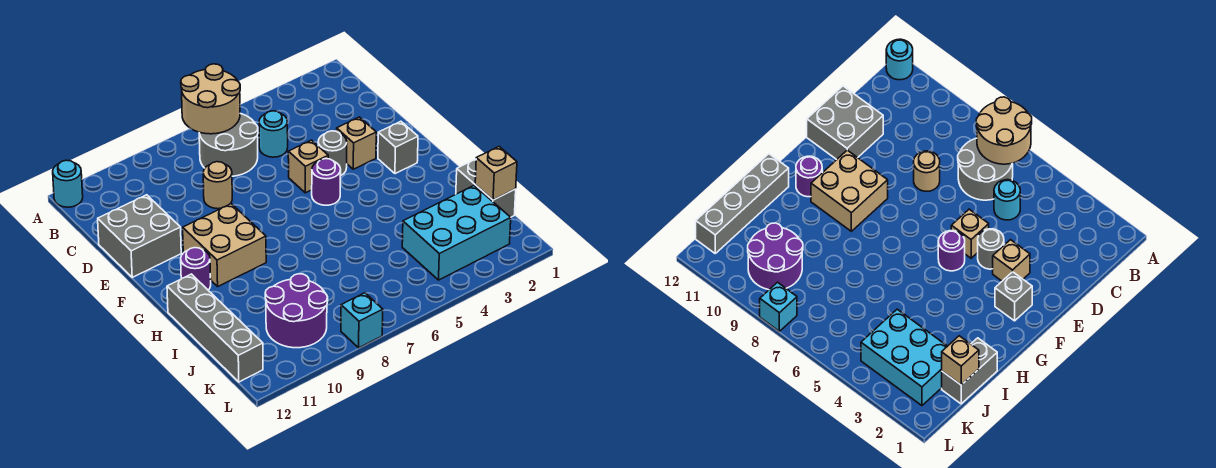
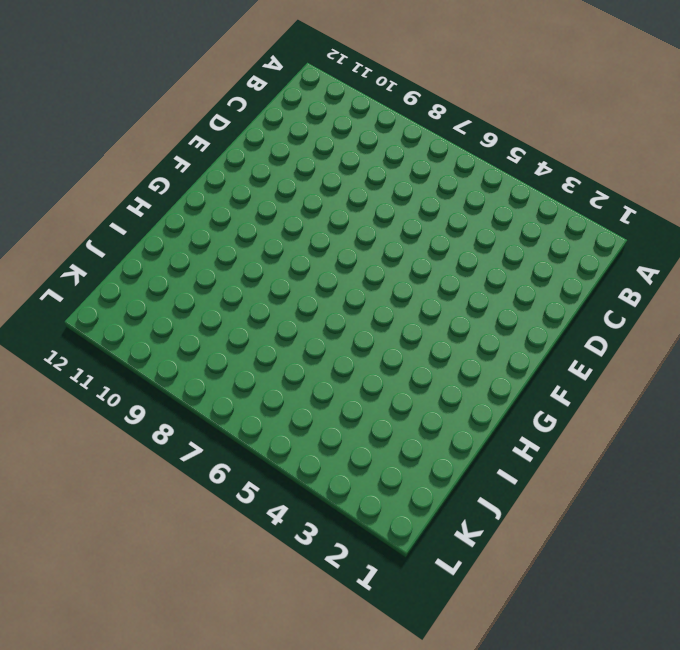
none -> cyan round brick A12 level 1
none -> grey round brick B6:C7 level 1
none -> cyan round brick C5 level 1

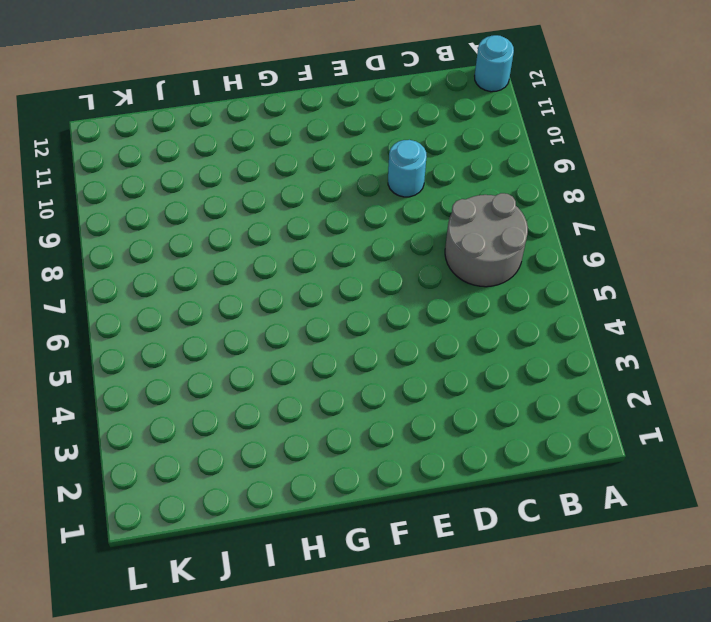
cyan round brick D9 level 1 -> cyan round brick C5 level 1
none -> tan round brick D8 level 1
none -> grey brick D11:E12 level 1
none -> tan brick E3 level 1

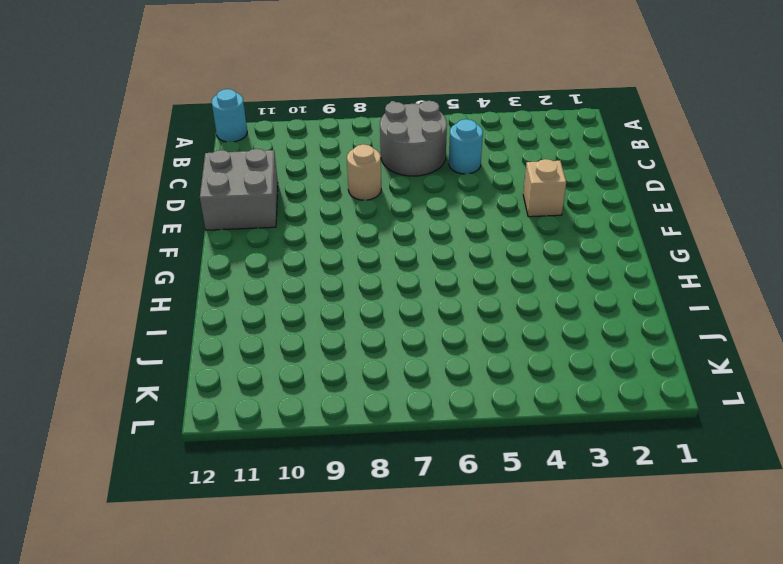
none -> grey round brick E4 level 1
none -> tan brick E5 level 1
none -> grey brick F2 level 1

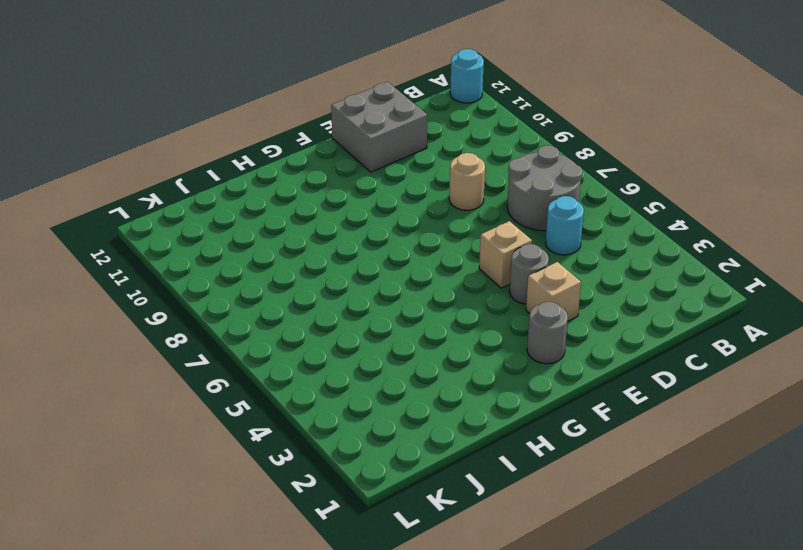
grey round brick F2 level 1 -> grey brick F2 level 1
none -> purple round brick F5 level 1
none -> tan brick F9:G10 level 1
none -> purple round brick G11 level 1

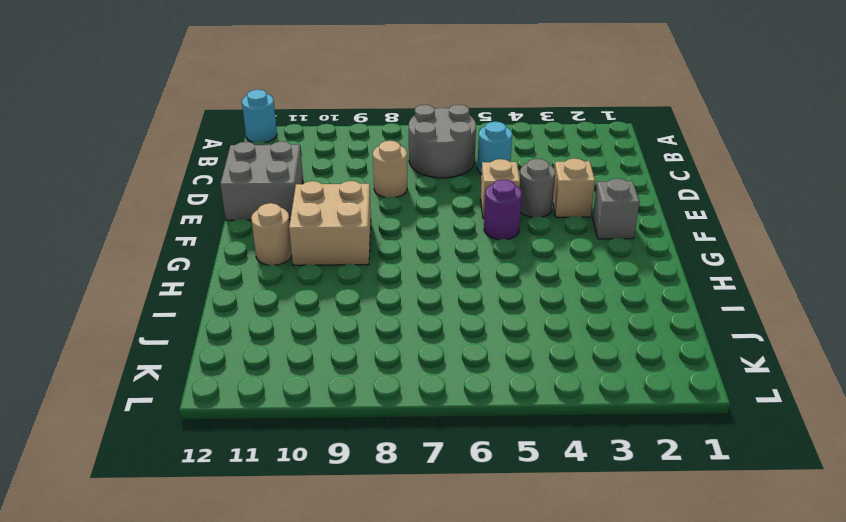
tan round brick G11 level 1 -> purple round brick G11 level 1
none -> grey brick H12:K12 level 1
none -> grey brick I1:J1 level 1
none -> cyan brick J2:K4 level 1

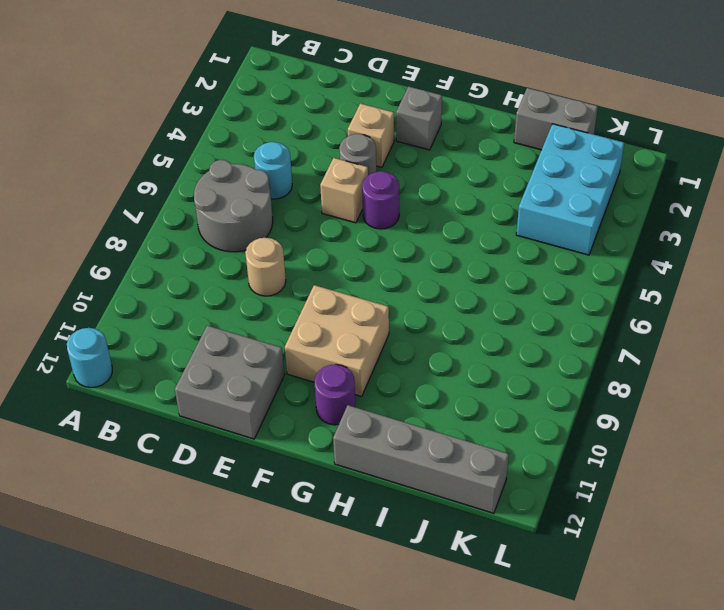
none -> purple round brick J9:K10 level 1
none -> cyan brick L8 level 1
none -> tan round brick A6:B7 level 2

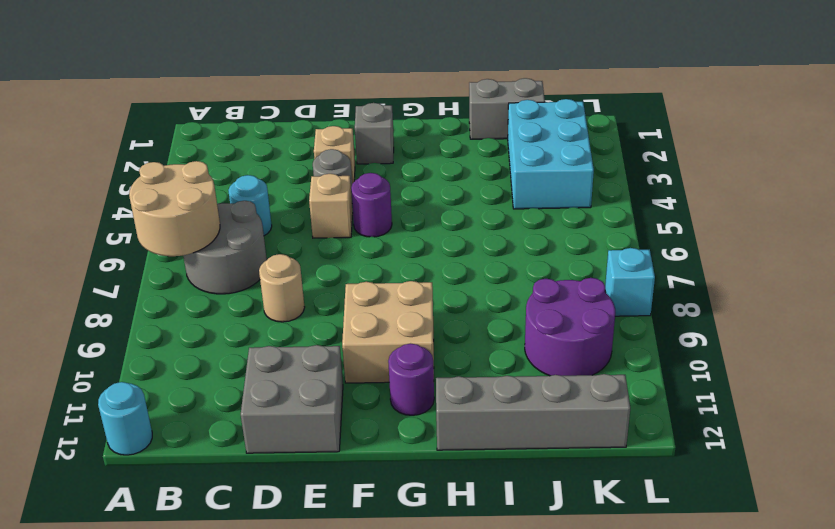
none -> tan brick J1 level 2

